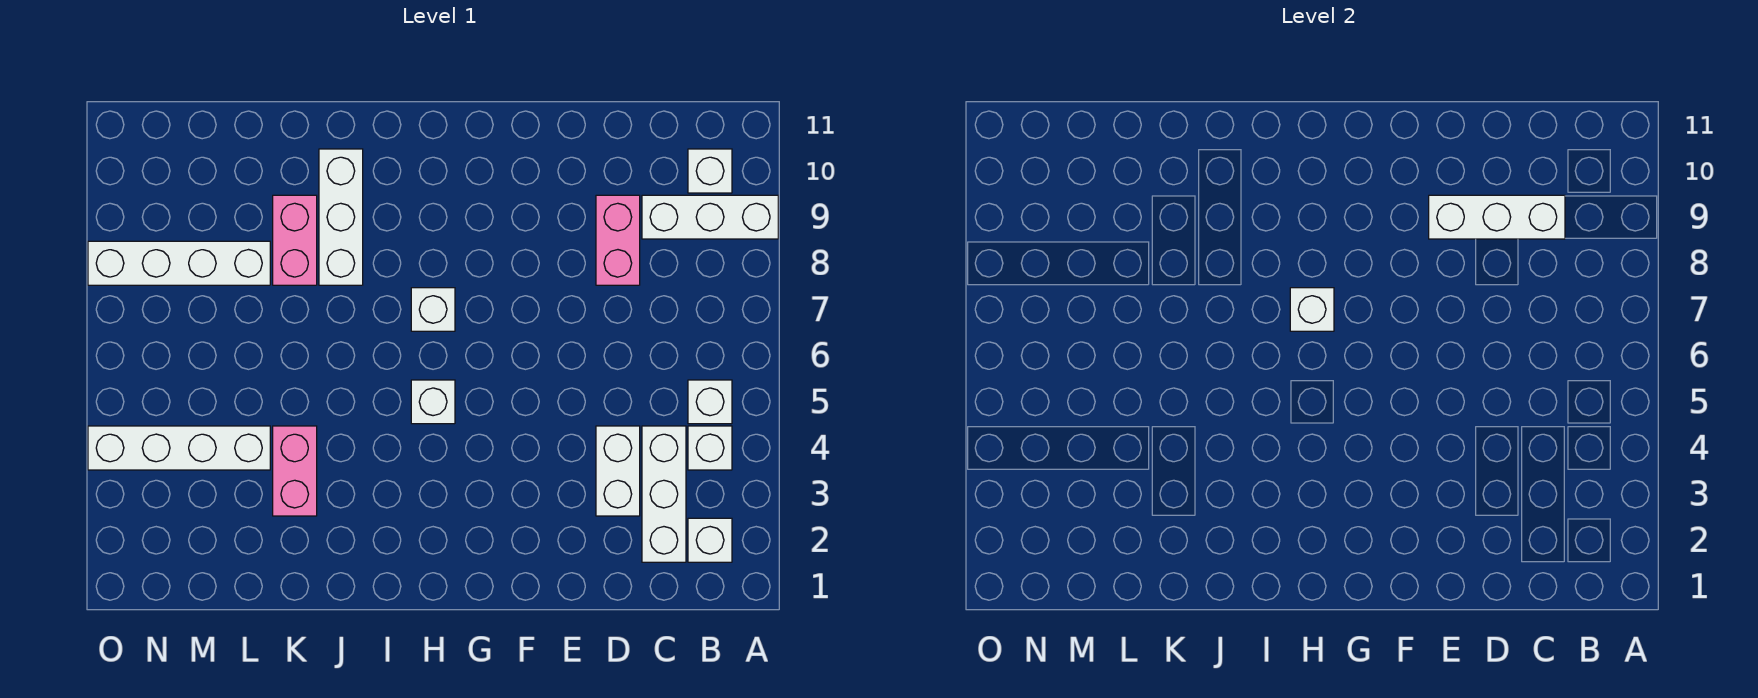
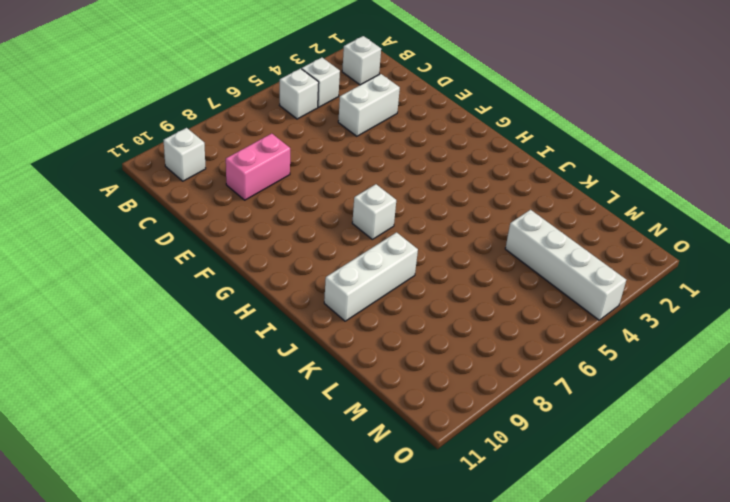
none -> white brick A9:C9 level 1
none -> white brick C2:C4 level 1
none -> white brick H5 level 1

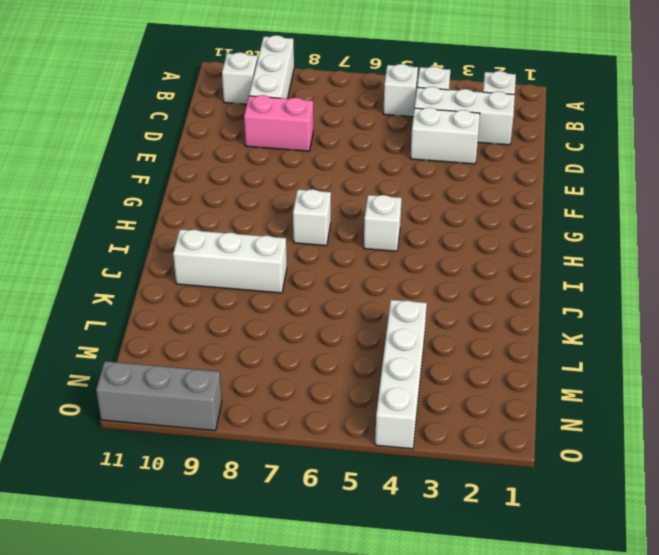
grey brick O9:O11 level 1 -> none
none -> pink brick K3:K4 level 1
none -> pink brick K8:K9 level 1
none -> white brick L8:O8 level 1

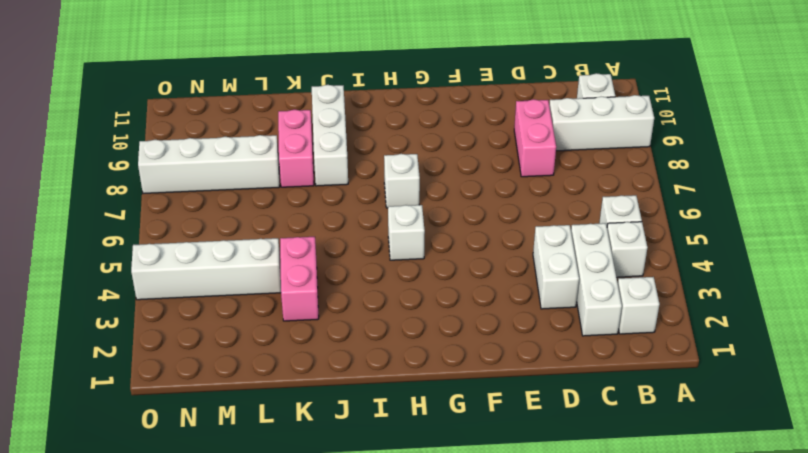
none -> white brick C9:E9 level 2
none -> white brick H7 level 2

